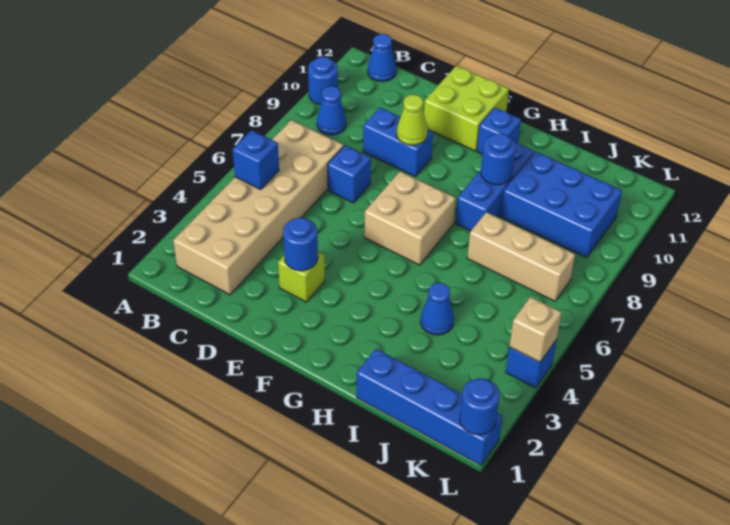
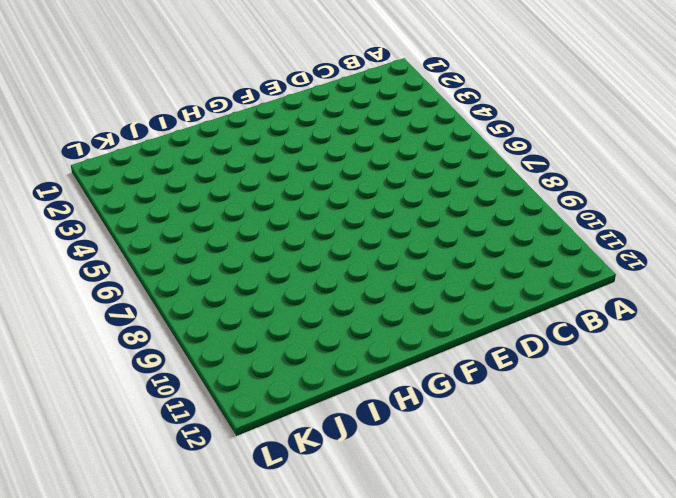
none -> blue round brick A10 level 1
none -> tan brick B2:C7 level 1
none -> blue cone B9 level 1

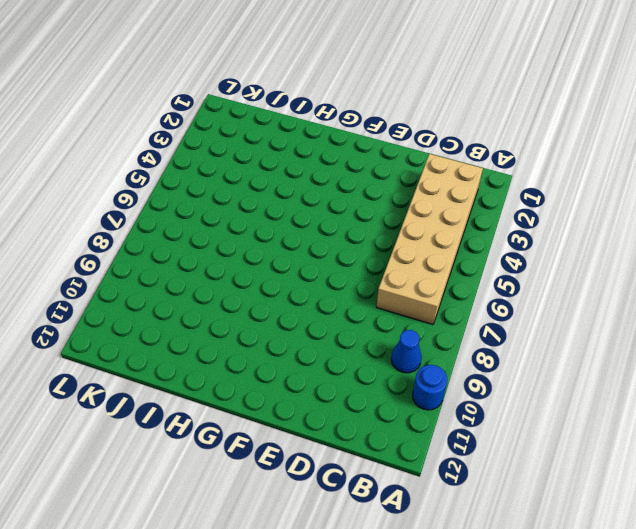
none -> blue cone B12 level 1
none -> blue brick D7 level 1
none -> blue brick D9:E9 level 1

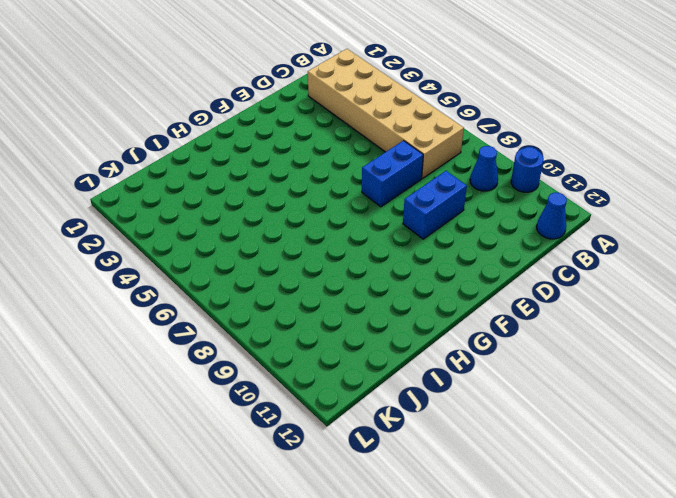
blue brick D7:E7 level 1 -> blue brick D7 level 1
none -> lime brick E3 level 1
none -> lime brick E11:F12 level 1
none -> tan brick F6:G7 level 1

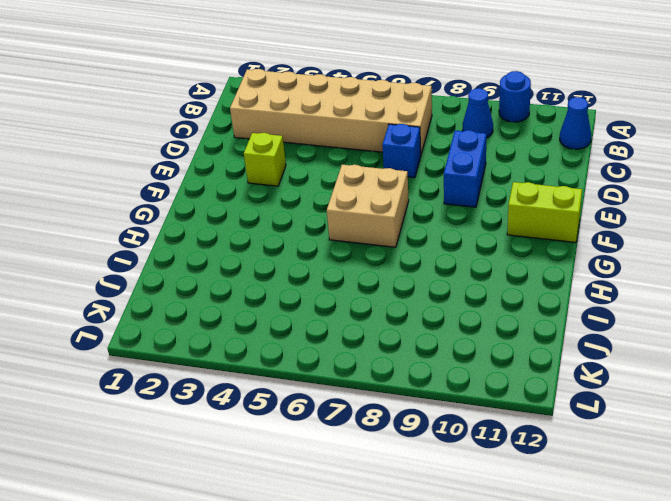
lime brick F11:F12 level 1 -> lime brick E11:F12 level 1
none -> blue brick G11 level 1
none -> blue brick H8:H10 level 1
none -> blue brick I1:L1 level 1

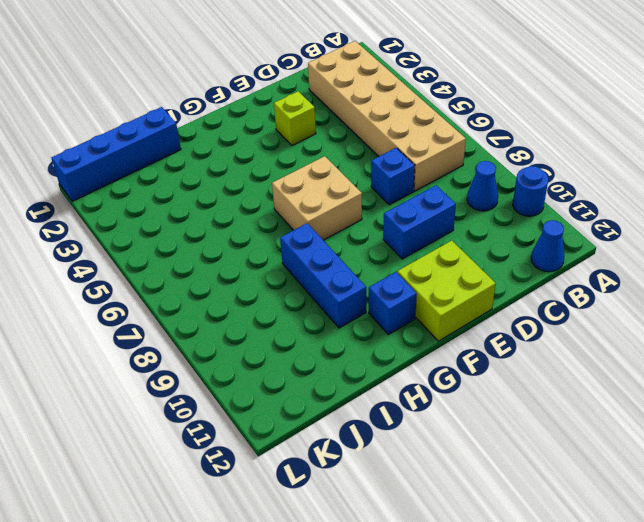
none -> blue cone I4 level 1
none -> tan brick I7:K7 level 1
none -> blue brick I9:K10 level 1

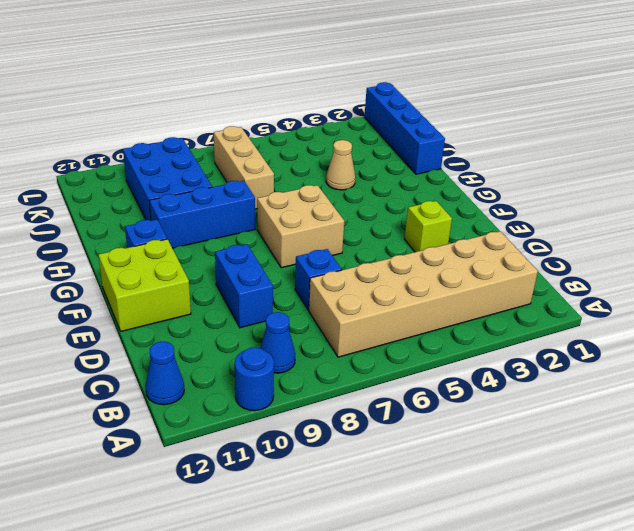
tan cone I4 level 1 -> blue cone I4 level 1
none -> blue brick L4 level 1
none -> blue brick B5 level 2
none -> blue round brick E3 level 2

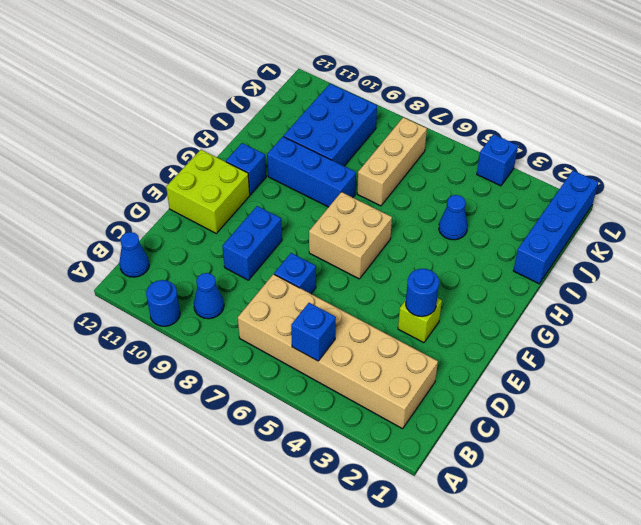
none -> lime cone E9 level 2
none -> blue round brick H9 level 2
none -> blue round brick L1 level 2

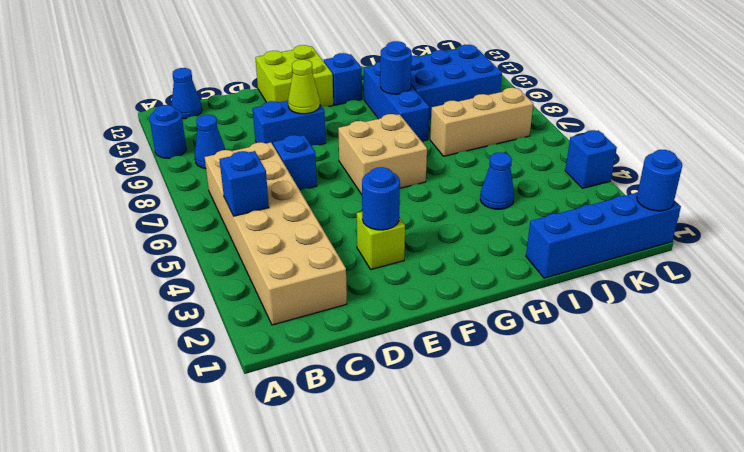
none -> tan brick L4 level 2

